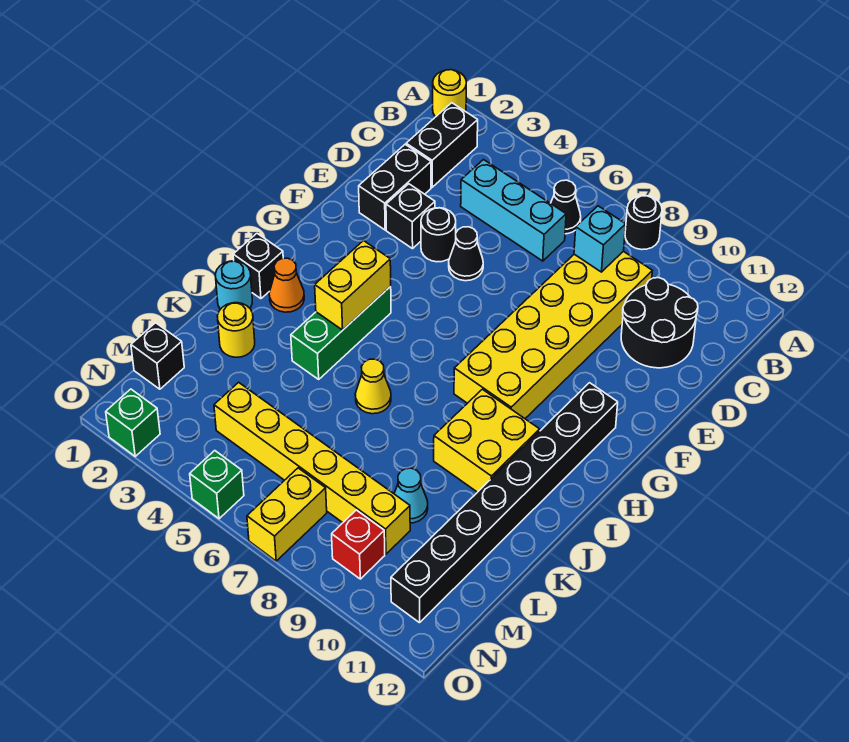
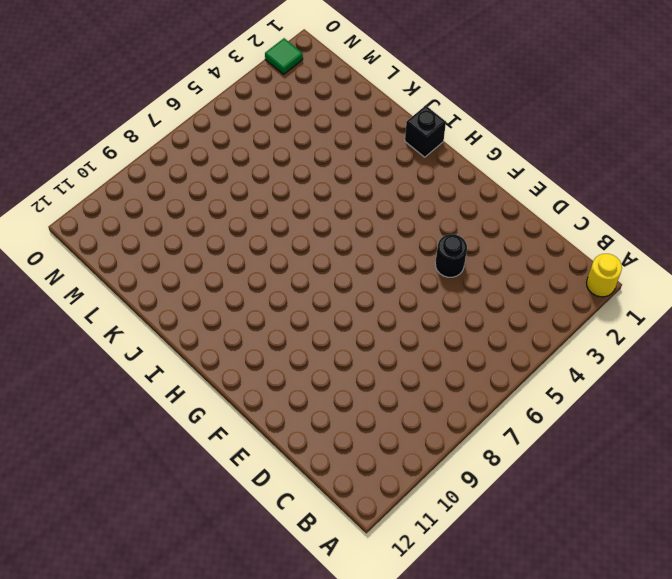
green tile O2 level 1 -> green brick O2 level 1
none -> black round brick A8 level 1
none -> black brick B2:C2 level 1
none -> black cone B6 level 1

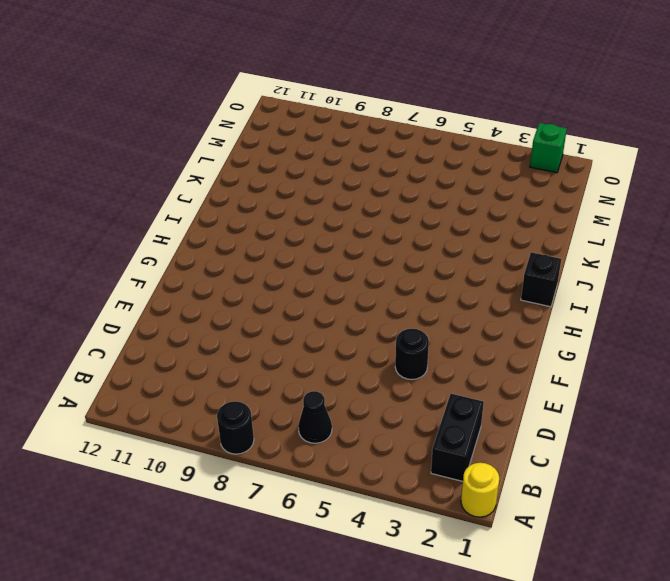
none -> cyan brick C4:C6 level 1
none -> yellow brick C8:H9 level 1
none -> black round brick C10:D11 level 1

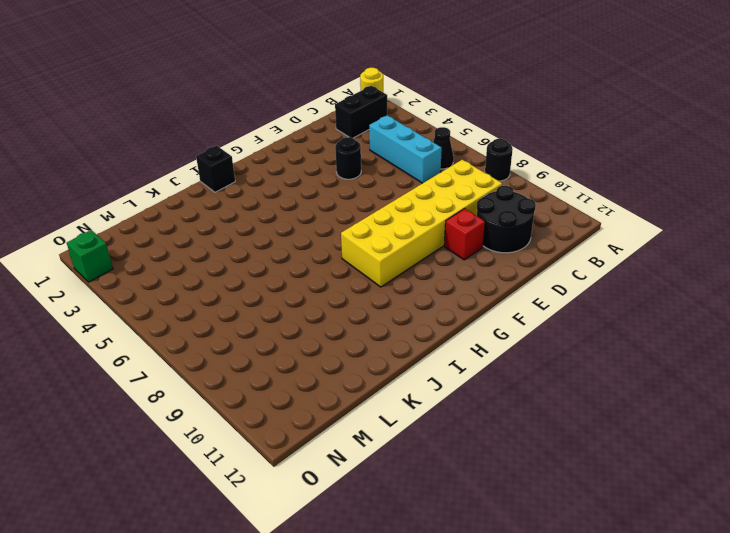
red brick E10 level 1 -> red brick N9 level 1
none -> black brick D2:E2 level 1
none -> black brick E3 level 1
none -> black cone E5 level 1

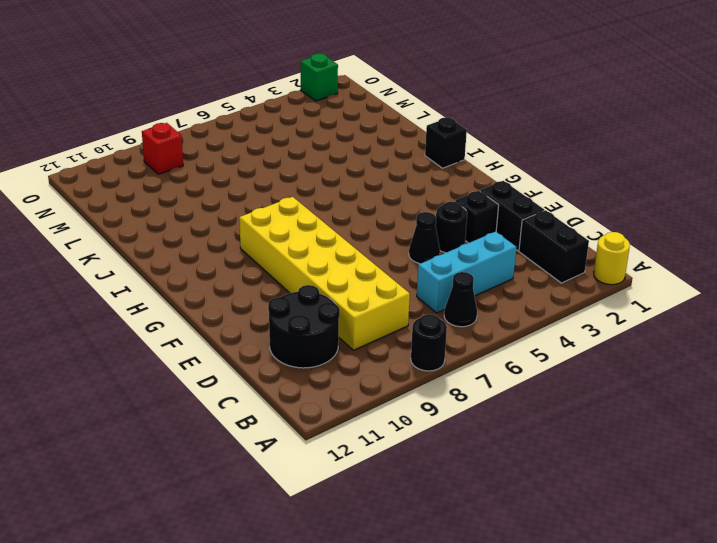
none -> black brick G11:N11 level 1
none -> green brick H4:J4 level 1
none -> orange cone I2 level 1

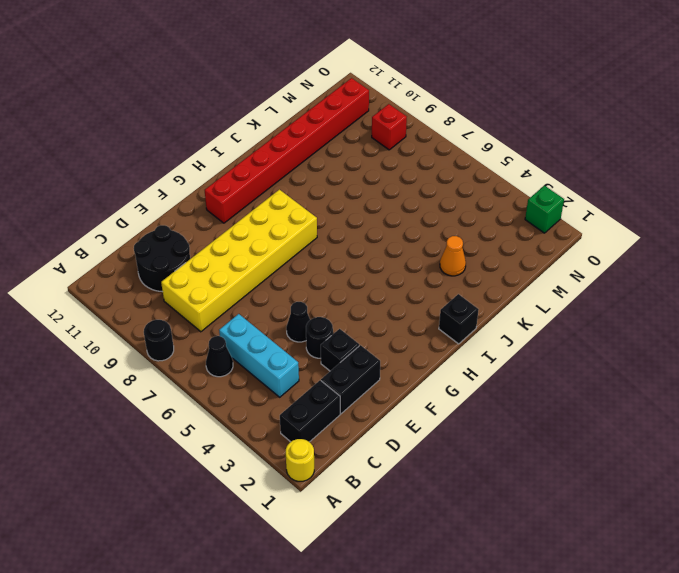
red brick G11:N11 level 1 -> black brick G11:N11 level 1
orange cone K3 level 1 -> orange cone I2 level 1
none -> green brick H4:J4 level 1
none -> yellow brick I9:J10 level 1
none -> cyan round brick J1 level 1

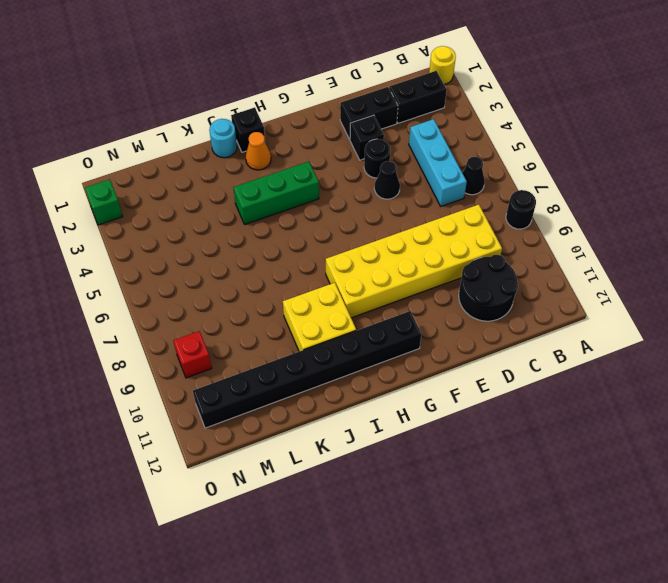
none -> yellow cone J6 level 1
none -> yellow round brick K2 level 1
none -> cyan cone L9 level 1

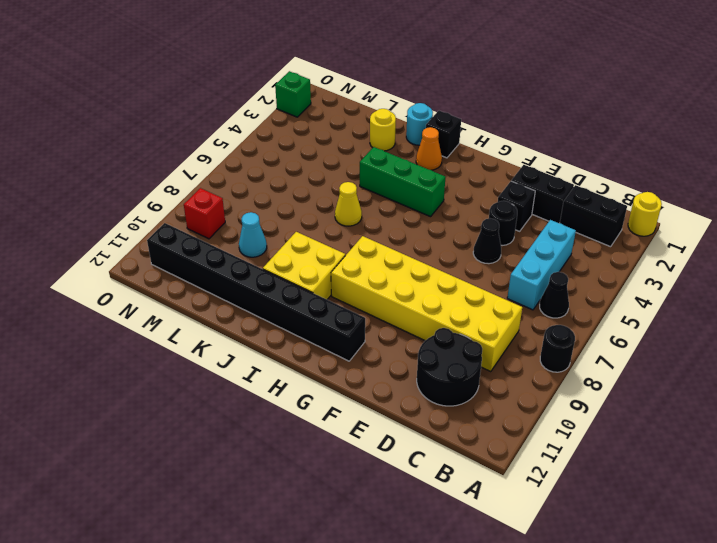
none -> black brick M1 level 1
none -> yellow brick M4:M9 level 1
none -> yellow brick N7:O7 level 1

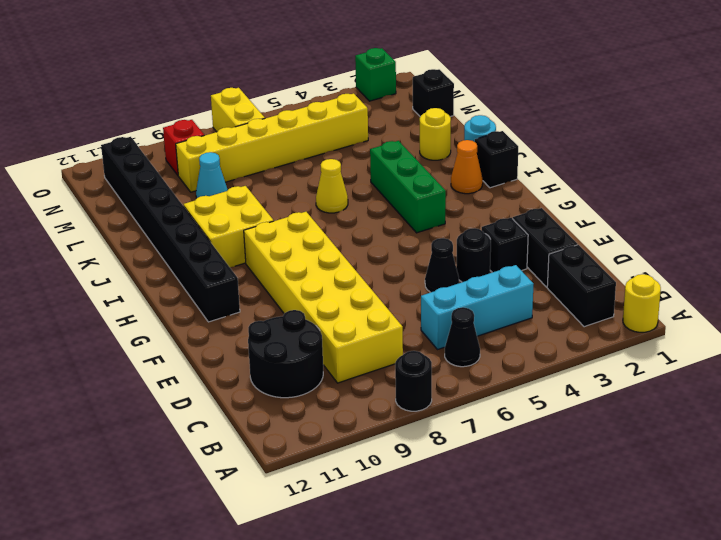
none -> green brick O5 level 1
none -> cyan brick C8 level 2
none -> yellow brick H4:I4 level 2

